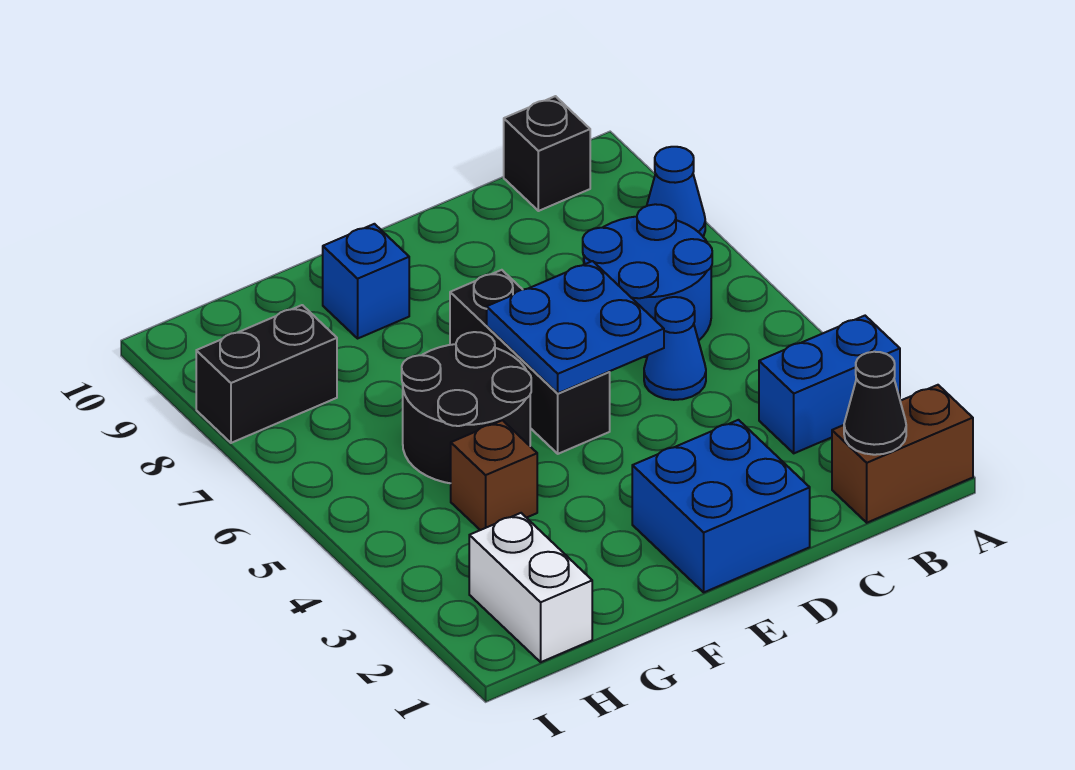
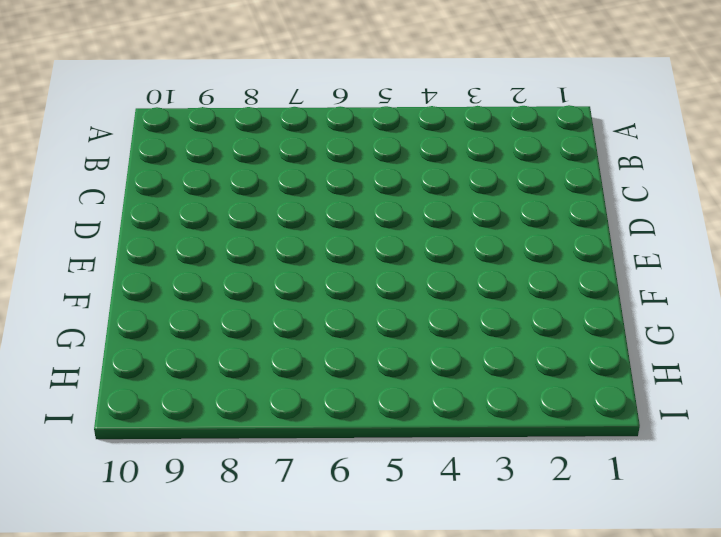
none -> brown brick A1:B1 level 1
none -> blue brick A3:B3 level 1
none -> blue cone A8 level 1

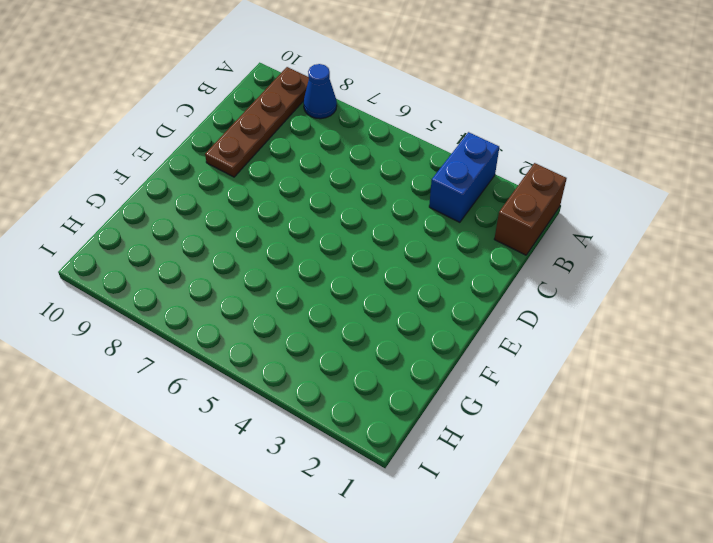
brown plate A9:D9 level 1 -> none
none -> blue round brick B6:C7 level 1
none -> black brick B10 level 1
none -> blue cone C5 level 1

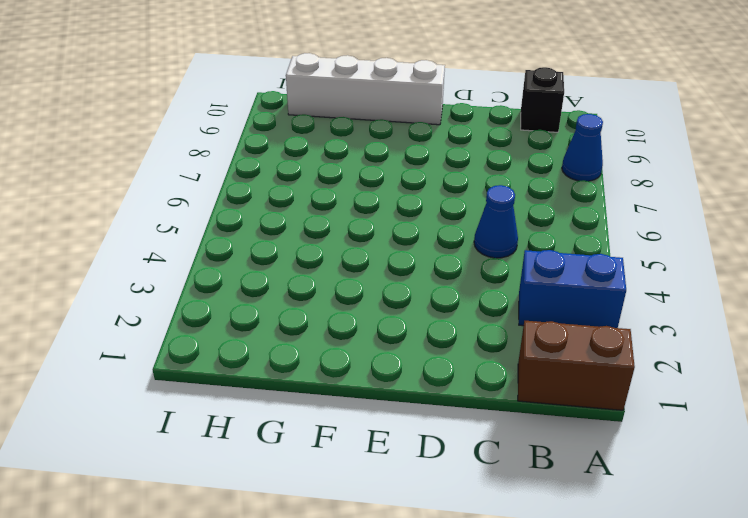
white brick E10:H10 level 1 -> none
none -> blue round brick B6:C7 level 1
none -> blue brick D1:E2 level 1
none -> black brick E5:E7 level 1

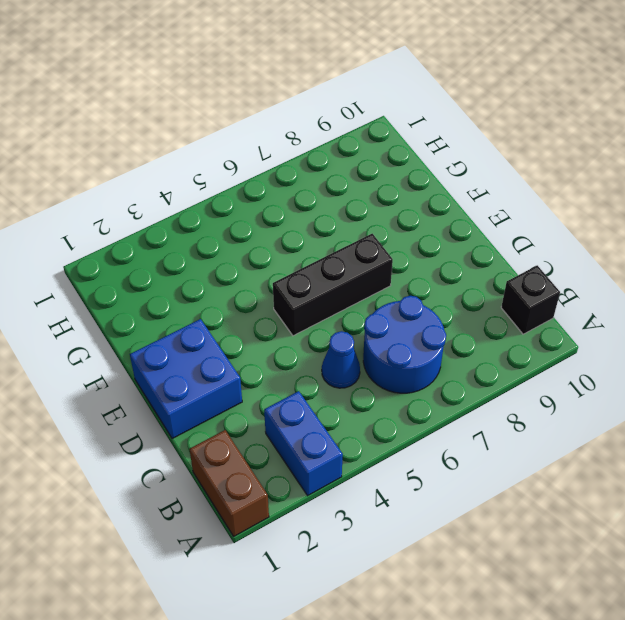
none -> blue cone A8 level 1
none -> black round brick F5:G6 level 1
none -> blue brick F9 level 1

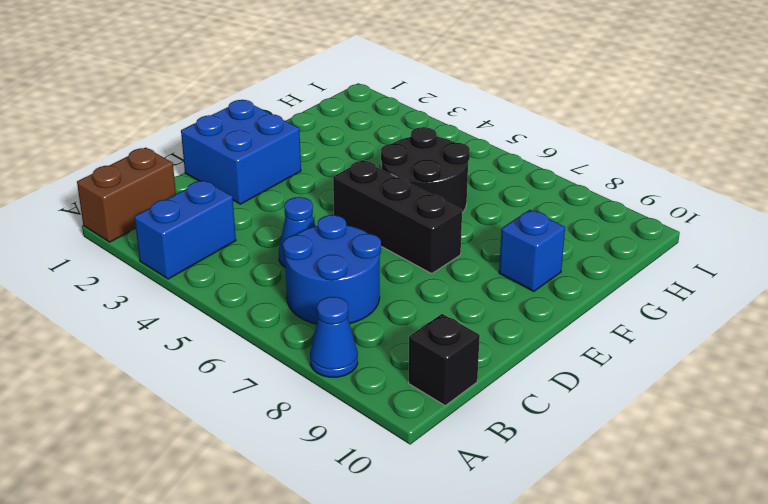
none -> brown brick G4 level 1
none -> white brick H1:H2 level 1
none -> black brick H8:I8 level 1

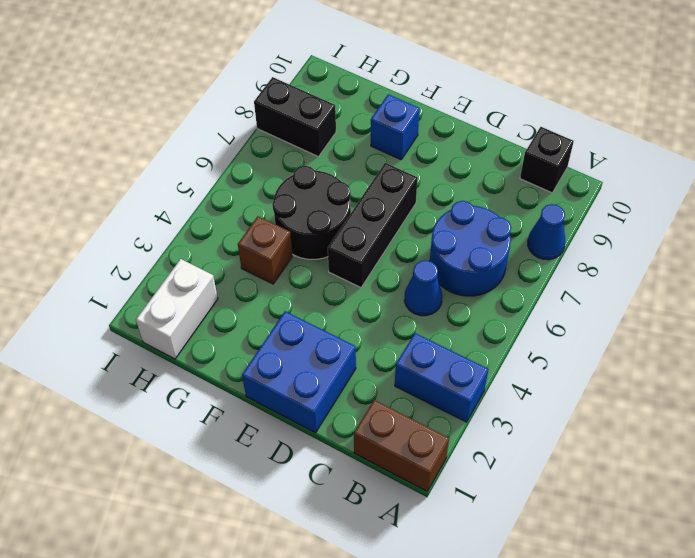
none -> black cone B1 level 2
none -> blue plate D5:E6 level 2

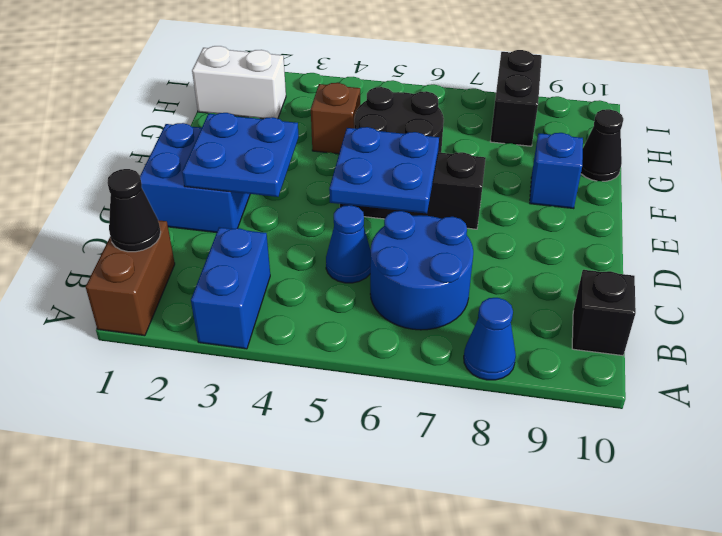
blue plate D2:E3 level 2 -> none
black cone G10 level 1 -> none

